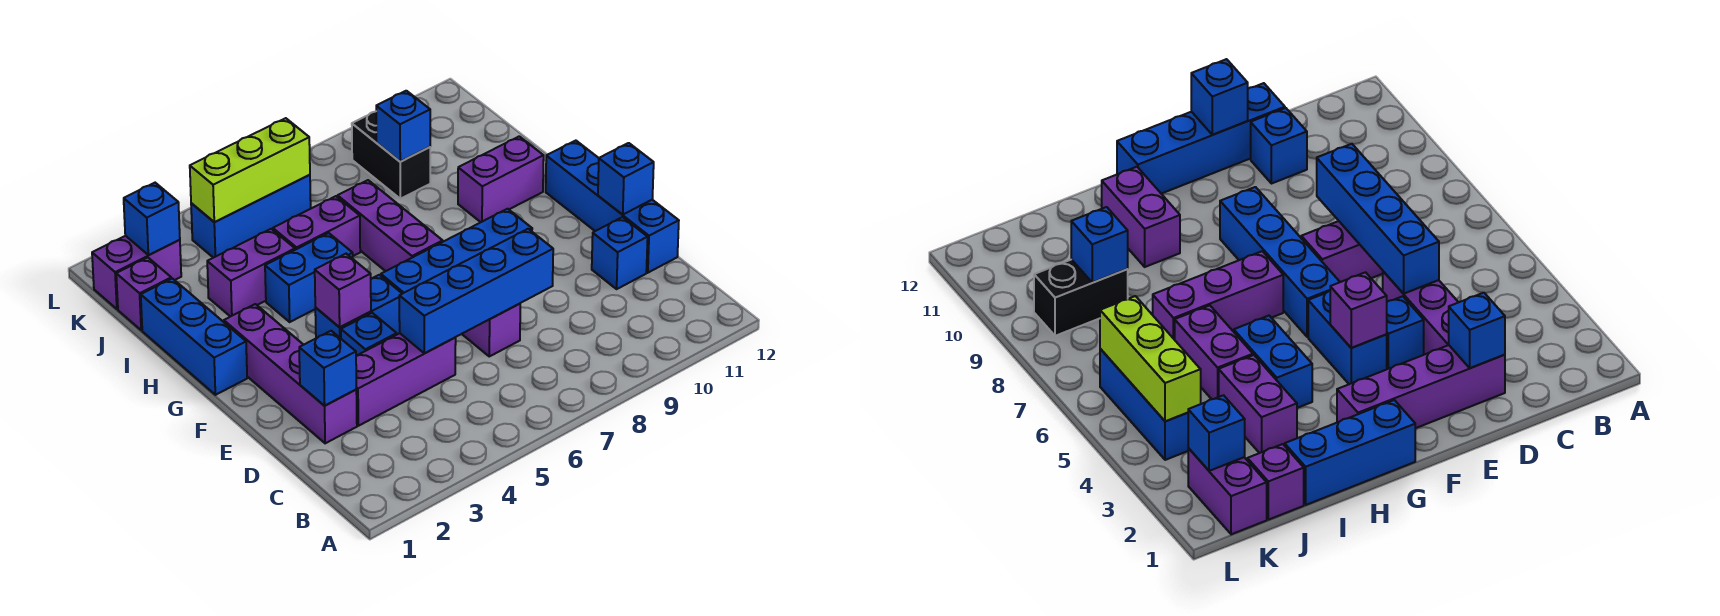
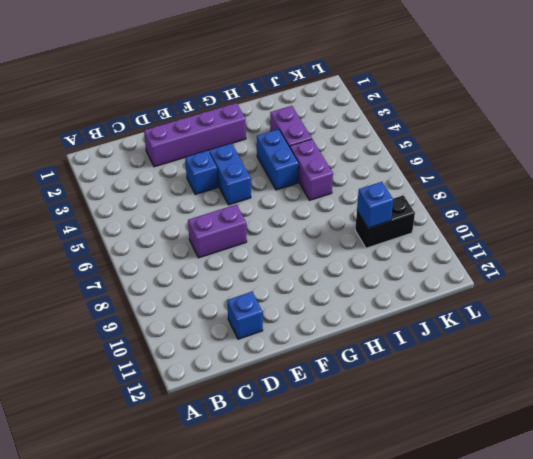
none -> purple brick D3:D5 level 1
none -> blue brick D12:G12 level 1
none -> blue brick F6:F9 level 1

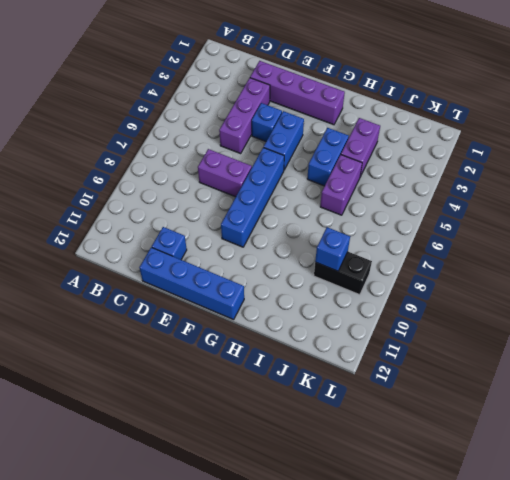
none -> blue brick G1:I1 level 1
none -> purple brick G7:I7 level 1
none -> purple brick H10:H11 level 1

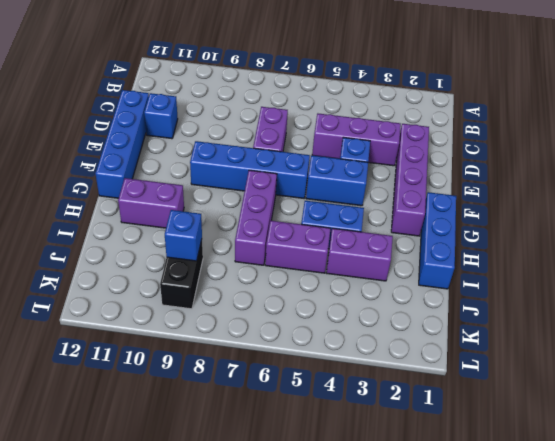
none -> purple brick J1 level 1
none -> purple brick K1:K2 level 1
none -> blue brick K4:K6 level 1

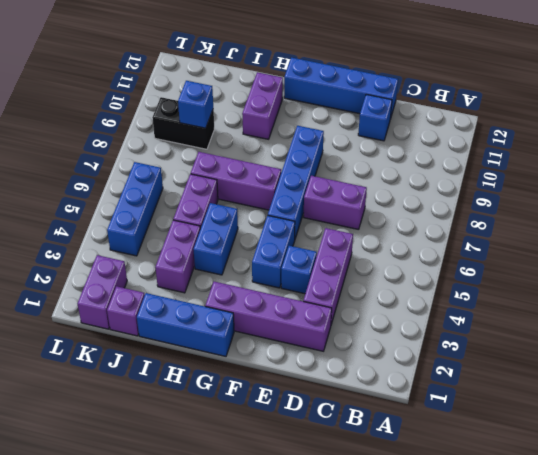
none -> blue brick D2 level 2
none -> blue brick D5:D8 level 2
none -> blue brick E12 level 2

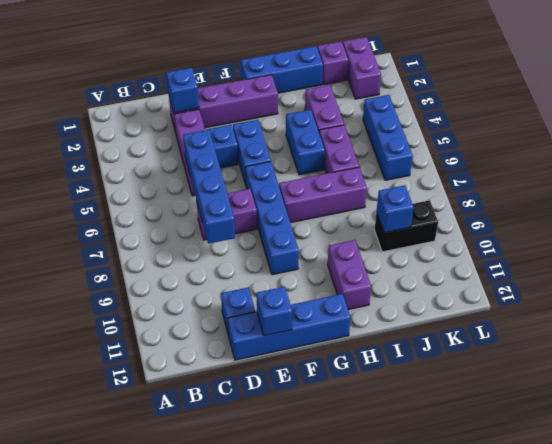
none -> purple brick F4 level 2
none -> blue brick K2 level 2
none -> lime brick K4:K6 level 2

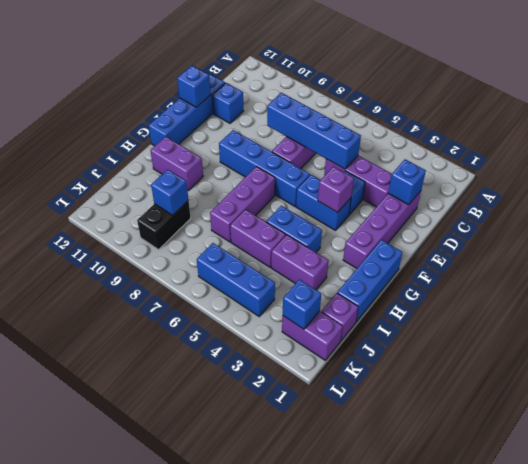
none -> lime brick K4:K6 level 2

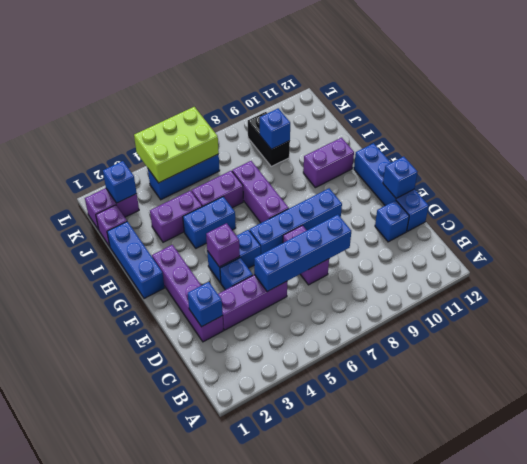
lime brick K4:L6 level 2 -> lime brick K4:K6 level 2

